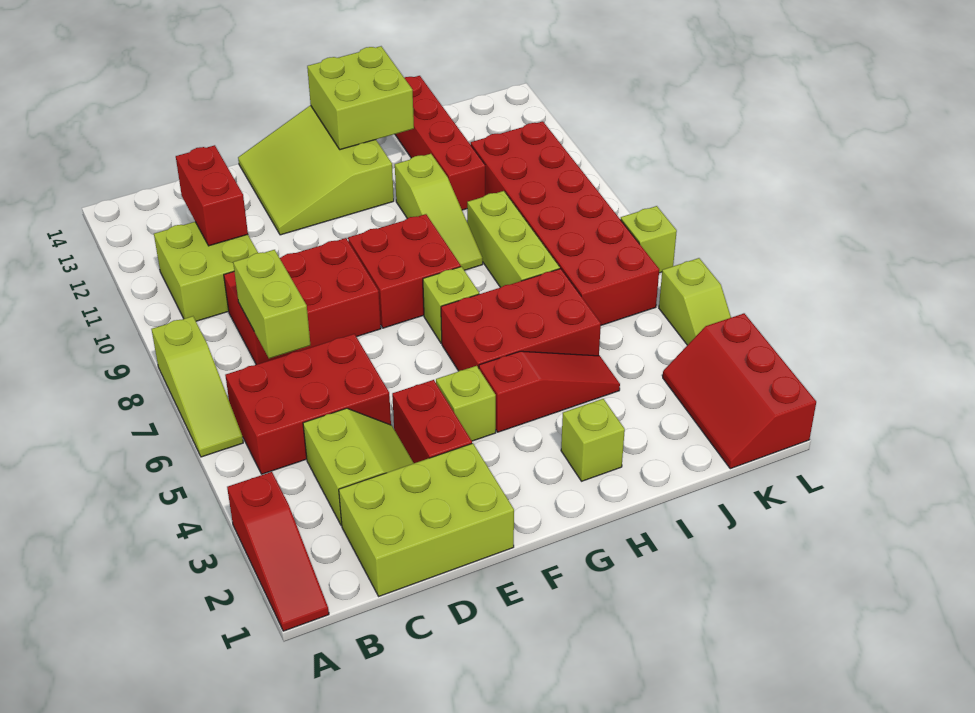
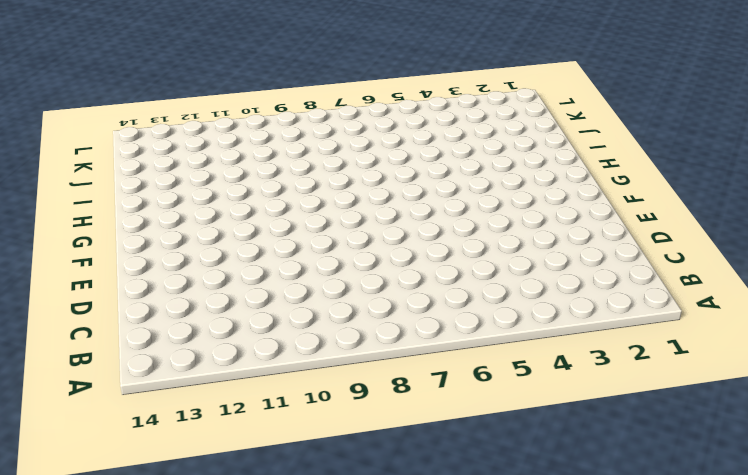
none -> red slope A1:A3 level 1 top 3
none -> lime slope A6:A8 level 1 top 8
none -> red brick B5:D6 level 1

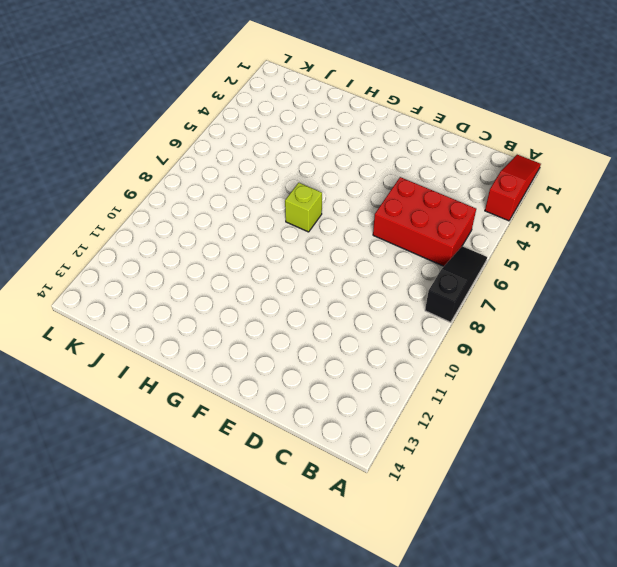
black slope A6:A8 level 1 top 8 -> lime slope A6:A8 level 1 top 8
none -> lime brick B10:C11 level 1
none -> lime brick C1:E2 level 1
none -> lime slope C3:D4 level 1 top C

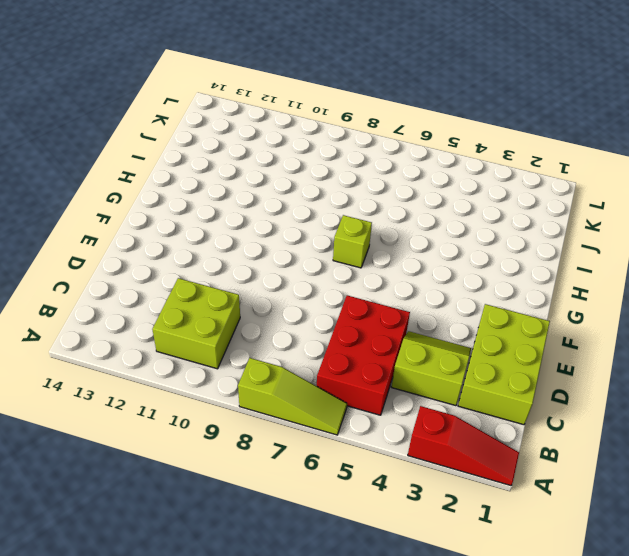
none -> red brick C8:E9 level 1
none -> red brick E3:E4 level 1
none -> lime slope E12:G14 level 1 top G

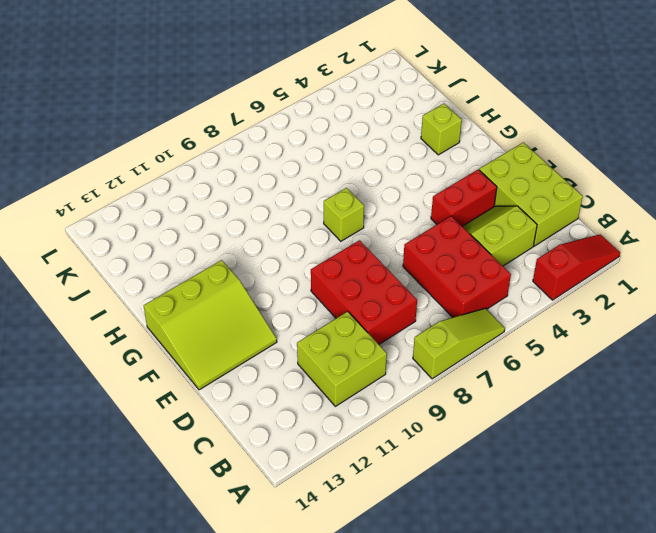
none -> lime brick F4 level 1
none -> red brick F8:G9 level 1
none -> red slope G4:I4 level 1 top G

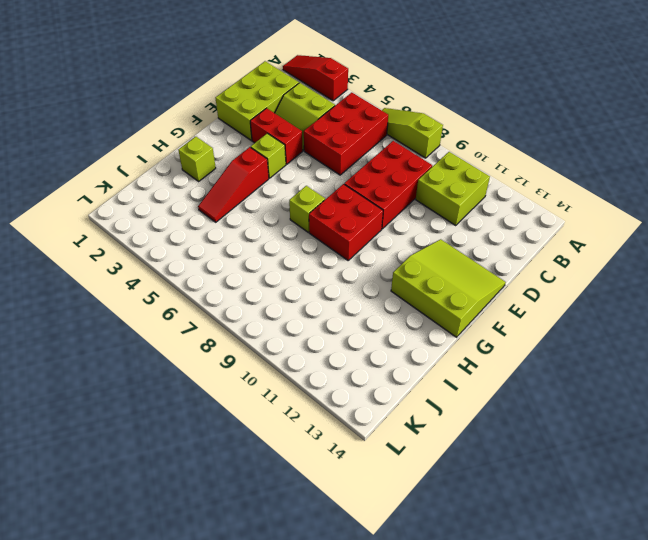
none -> red brick G5:I6 level 1
none -> lime slope H9:H11 level 1 top 11
none -> lime brick I7:I9 level 1

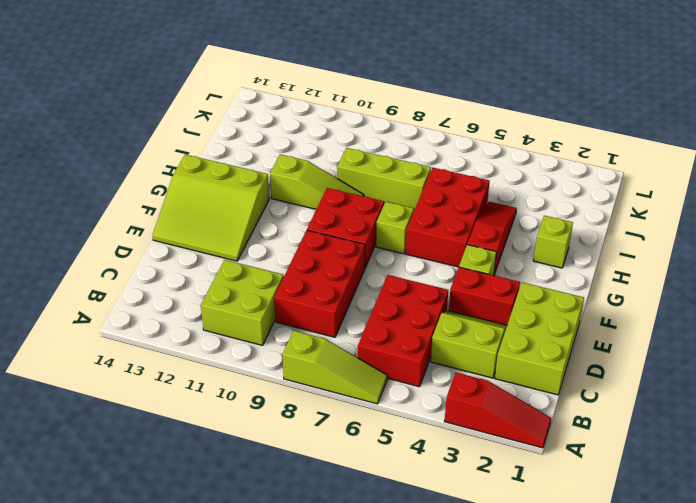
none -> red brick I11:I14 level 1
none -> red brick J6:K11 level 1
none -> red slope K1:L3 level 1 top L

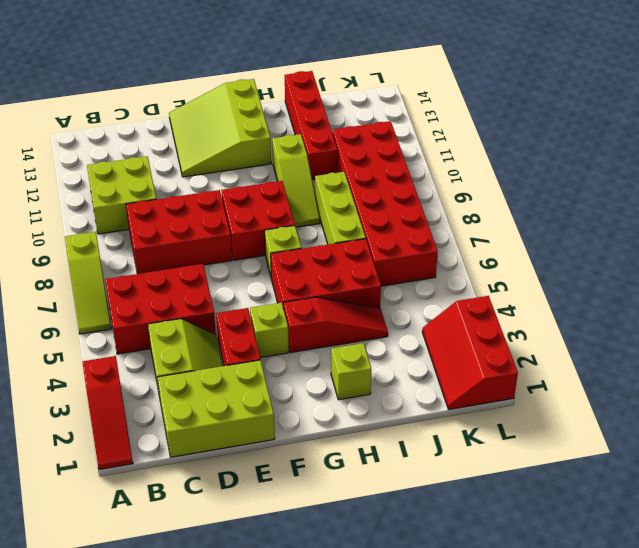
none -> lime slope L4:L5 level 1 top 5
none -> lime brick L7 level 1
none -> lime brick C7:C8 level 2

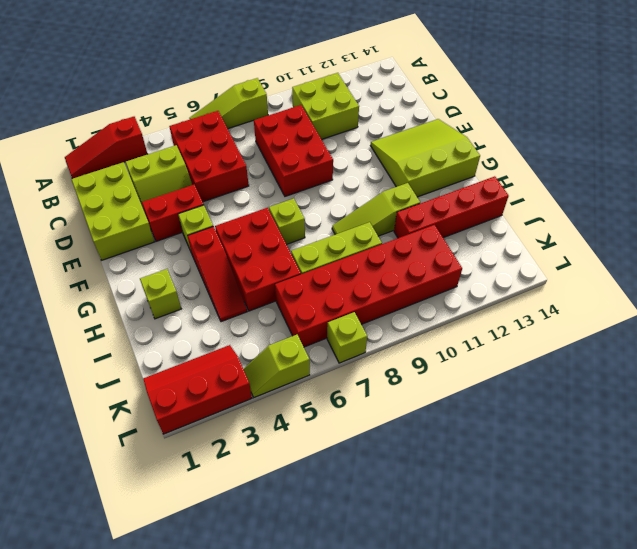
none -> red brick F8:G9 level 1
none -> lime brick C7:C8 level 2
none -> red brick C11:C12 level 2

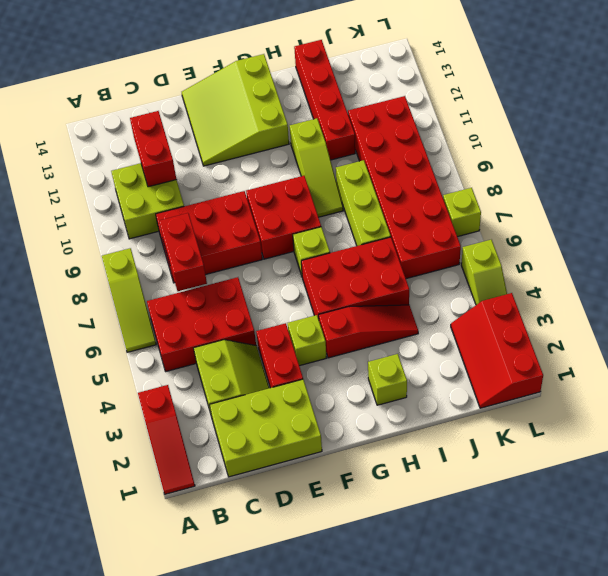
red brick C7:C8 level 2 -> lime brick C7:C8 level 2
none -> lime brick G13:H14 level 2

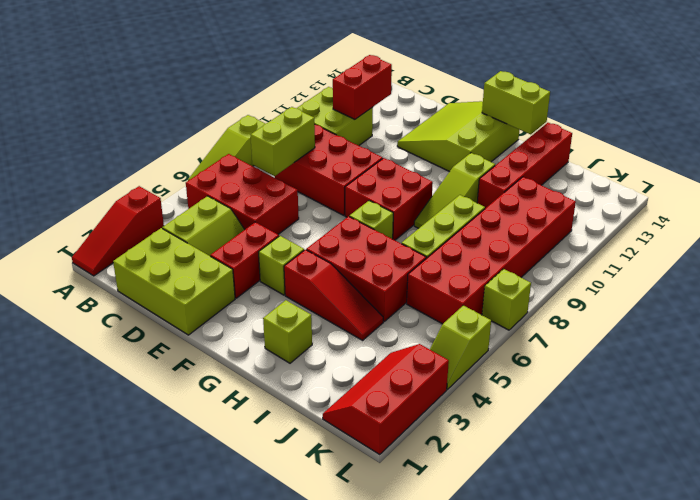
lime brick G14:H14 level 2 -> lime brick G13:H14 level 2

